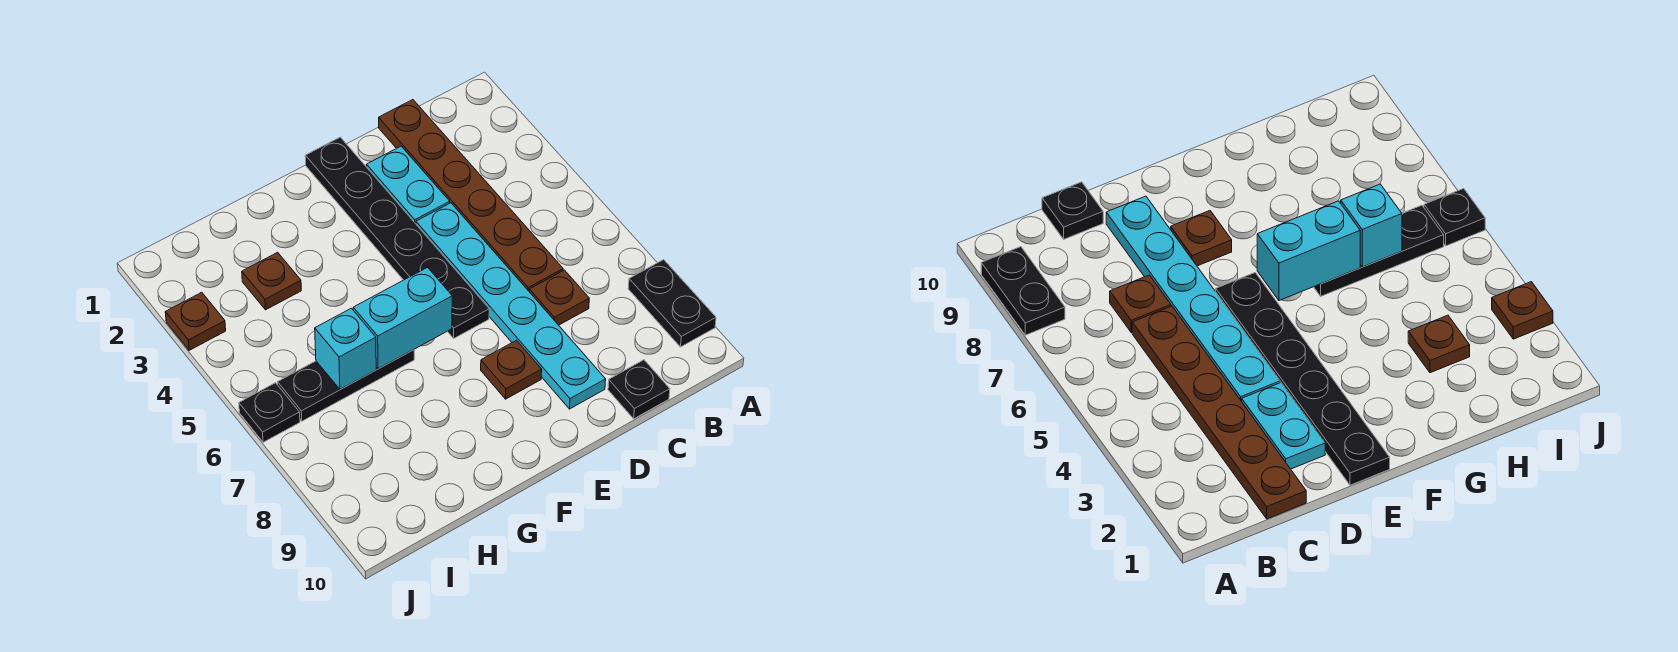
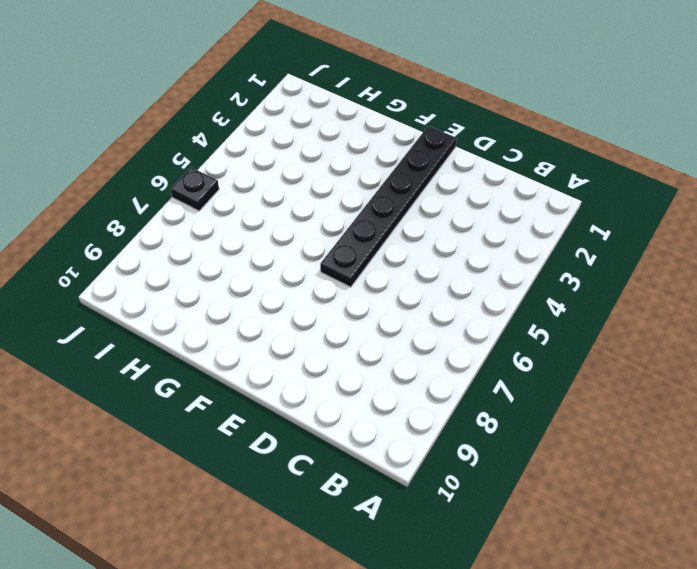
none -> black plate A8:A9 level 1
none -> brown plate C1:C6 level 1
none -> brown plate C7 level 1

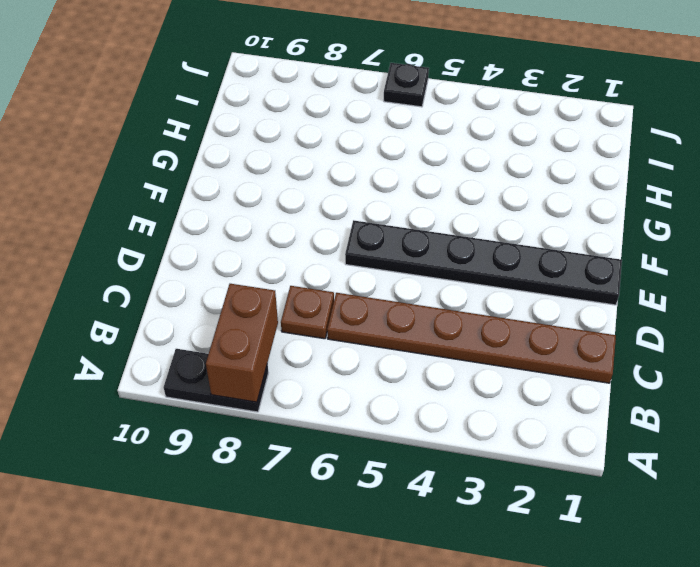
brown brick A8:B8 level 2 -> none
none -> black plate C10 level 1
none -> cyan plate D2:D3 level 1
none -> cyan plate D4:D9 level 1

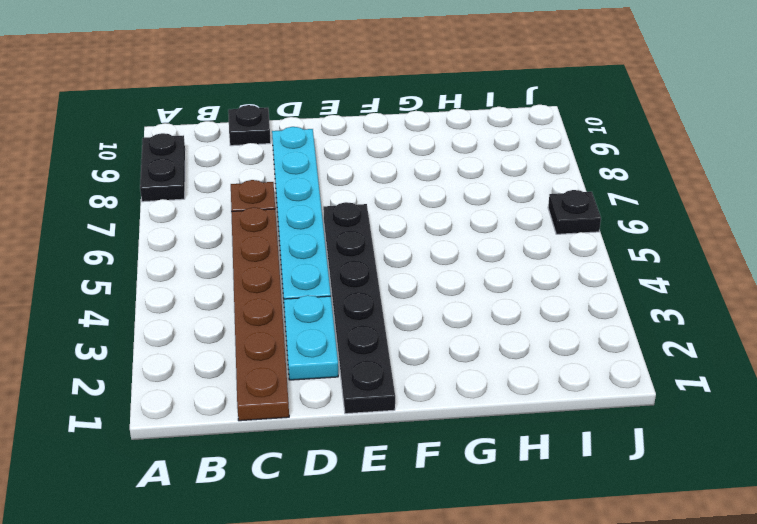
none -> brown plate E8 level 1
none -> black plate G6:I6 level 1
none -> brown plate H3 level 1

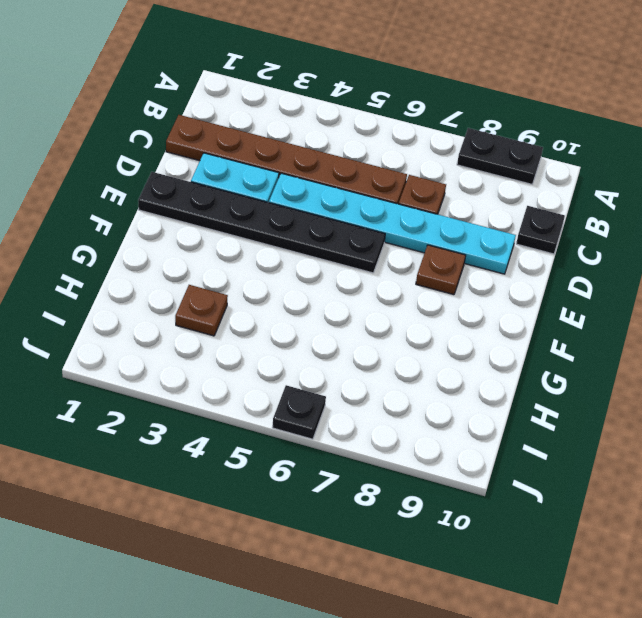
none -> black plate G6:I6 level 1
none -> brown plate J3 level 1
none -> cyan brick F6:G6 level 2

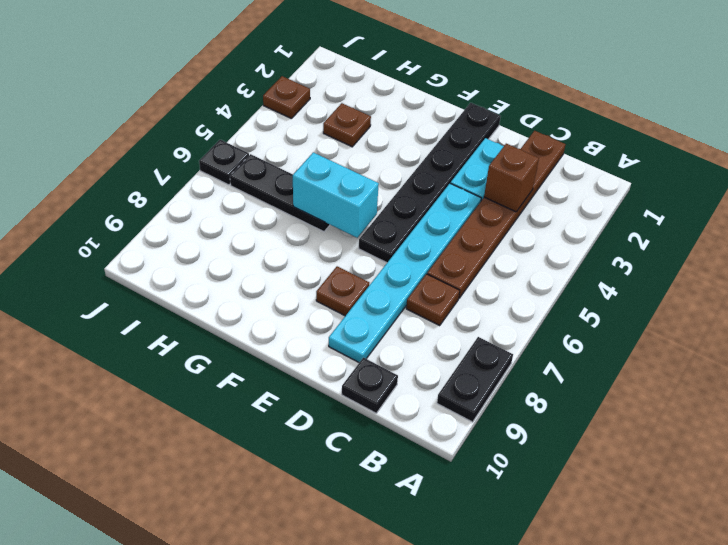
brown brick C3 level 2 -> none
none -> cyan brick H6 level 2

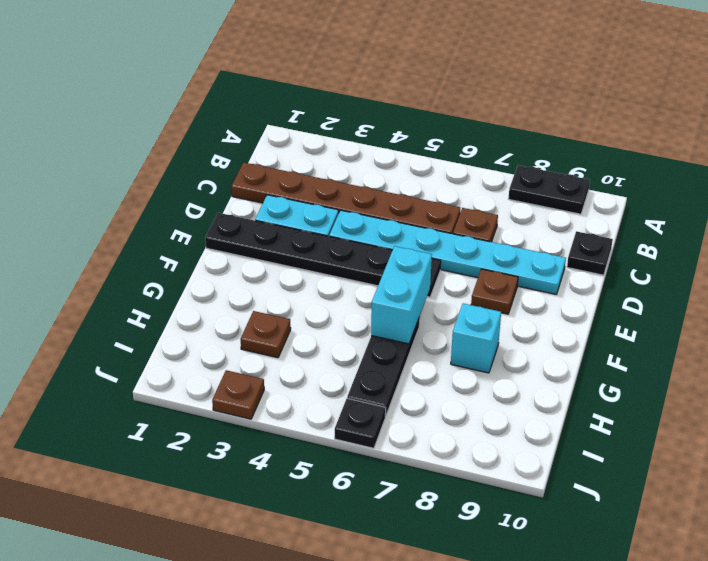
cyan brick G8 level 1 -> cyan brick H6 level 2

